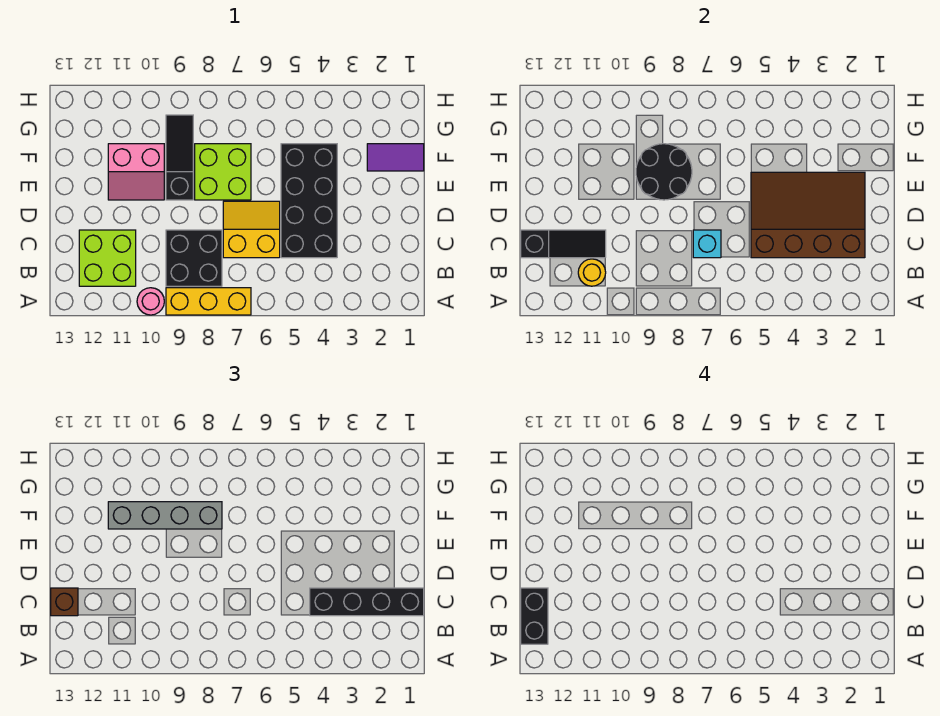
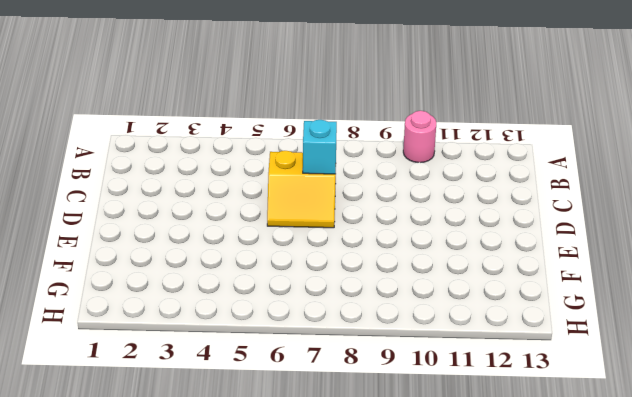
none -> yellow brick A7:A9 level 1
none -> black brick B8:C9 level 1
none -> lime brick B11:C12 level 1

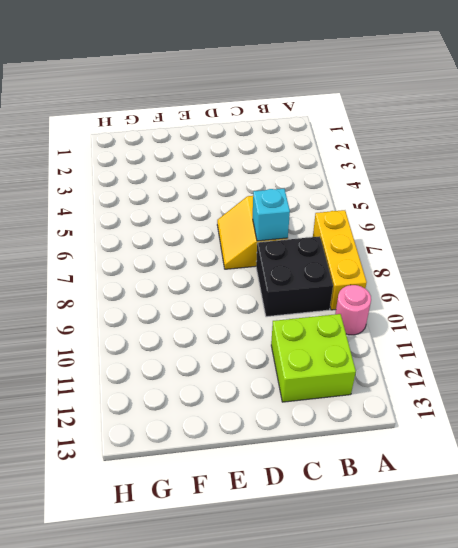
none -> black brick C4:F5 level 1
none -> lime brick E7:F8 level 1
none -> black slope E9:G9 level 1 top E

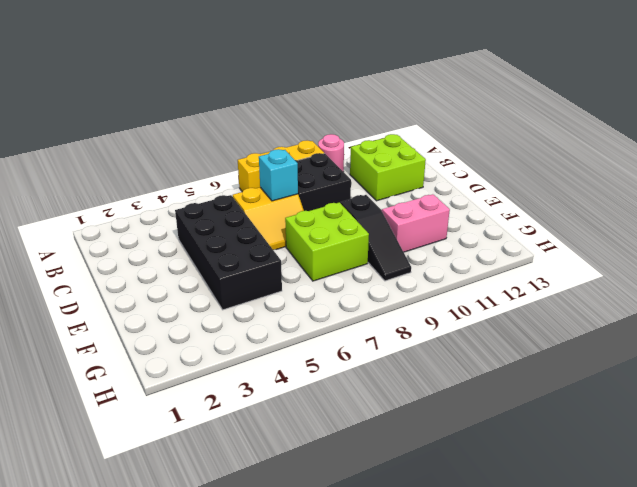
none -> purple tile F1:F2 level 1
none -> yellow round brick B11 level 2
none -> brown slope C2:E5 level 2 top C

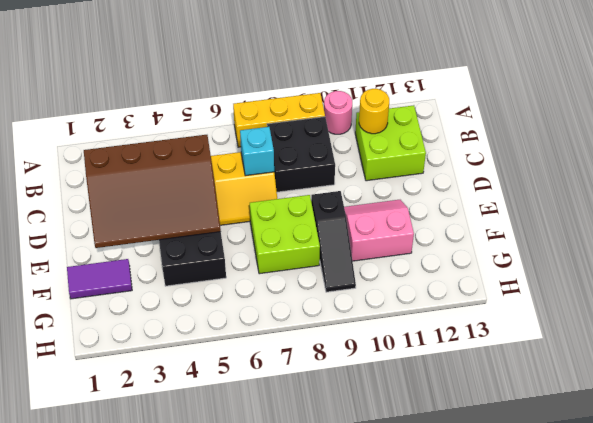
none -> black slope C11:C13 level 2 top 13
none -> black round brick E8:F9 level 2
none -> black brick C1:C4 level 3

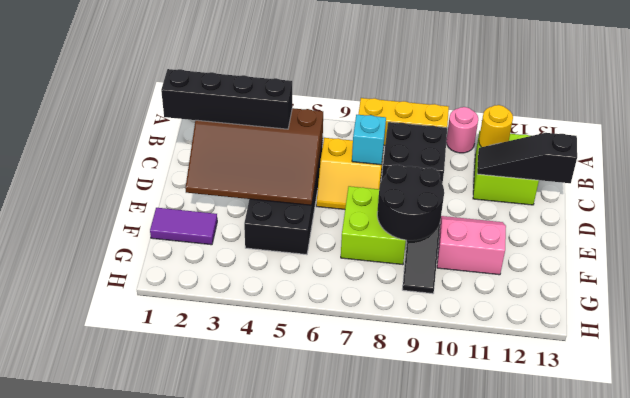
none -> brown brick C13 level 3
none -> grey brick F8:F11 level 3
none -> black brick B13:C13 level 4

